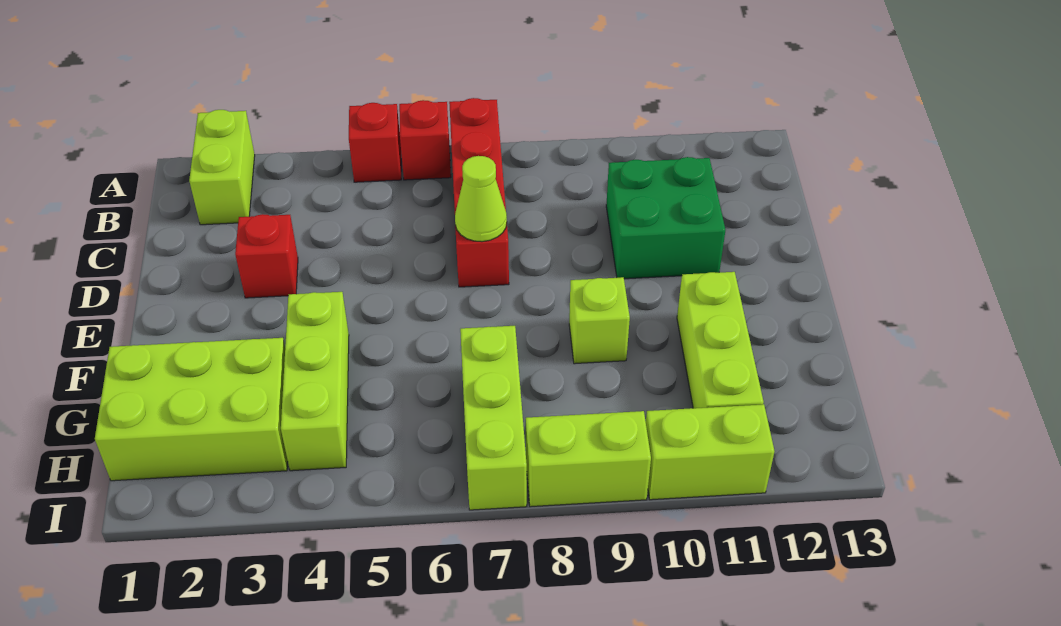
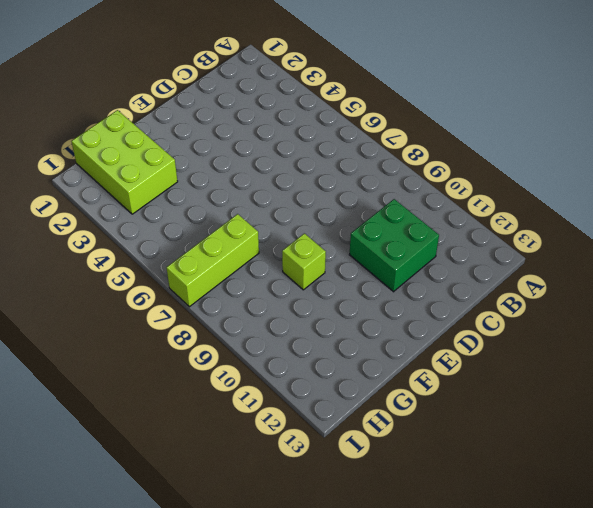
none -> lime brick A2:B2 level 1
none -> red brick A5 level 1
none -> red brick A6 level 1

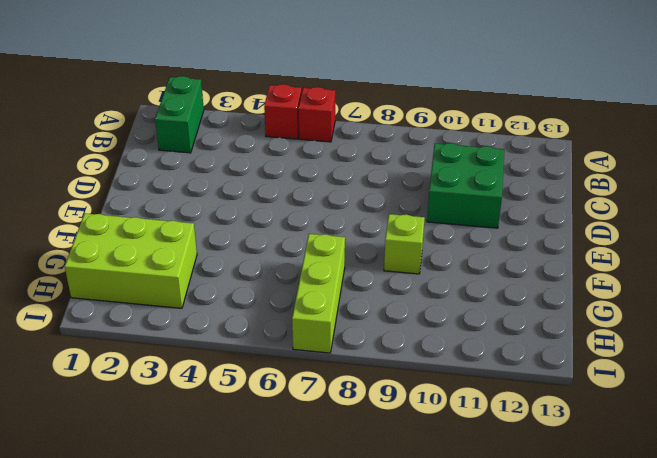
green brick A2:B2 level 1 -> lime brick A2:B2 level 1
none -> red brick A7:D7 level 1
none -> red brick D3 level 1
none -> lime brick F4:H4 level 1

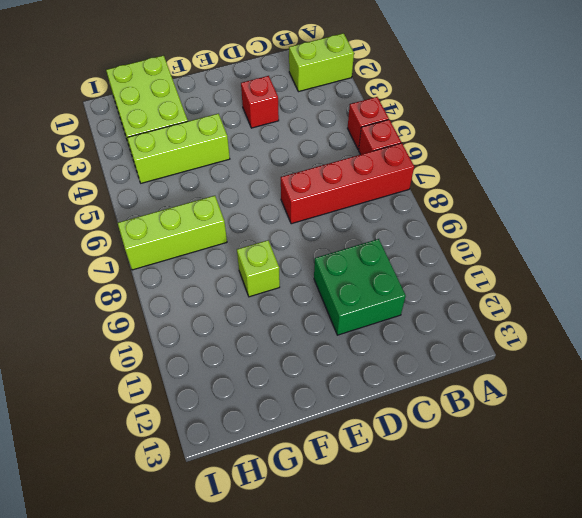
none -> lime brick F11:H11 level 1
none -> lime brick I8:I9 level 1
none -> lime brick I10:I11 level 1

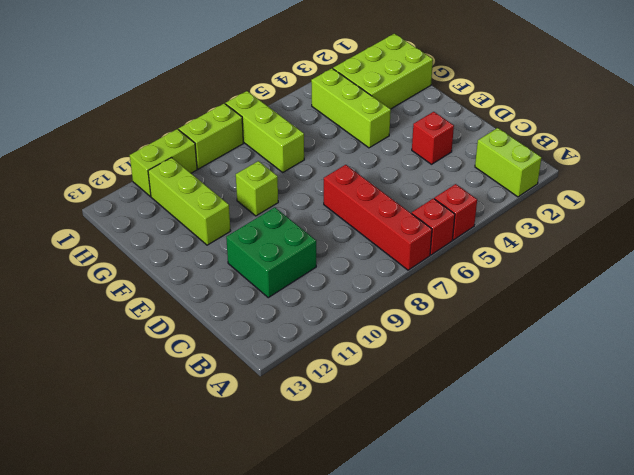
none -> lime cone D7 level 2

